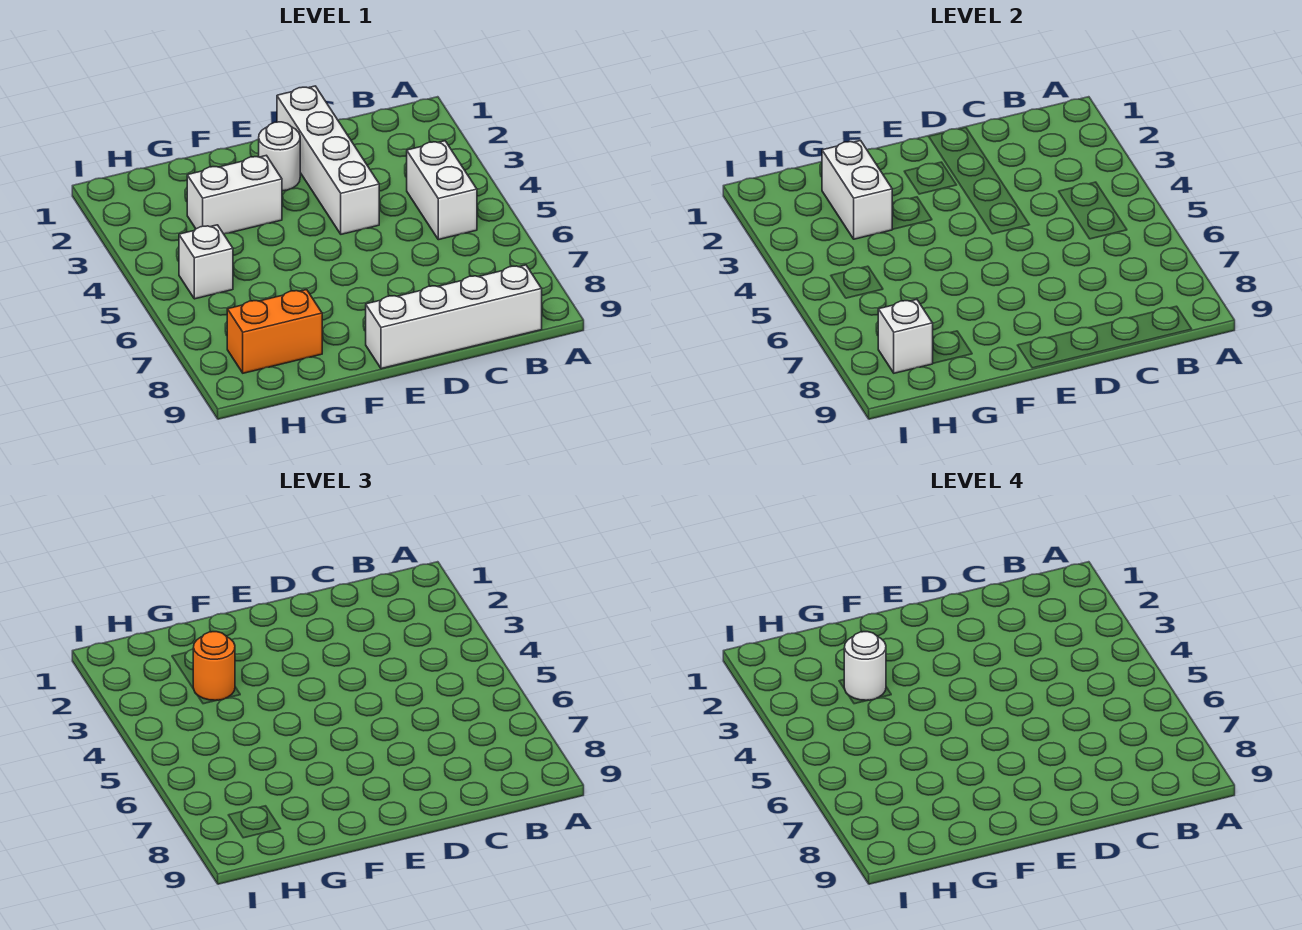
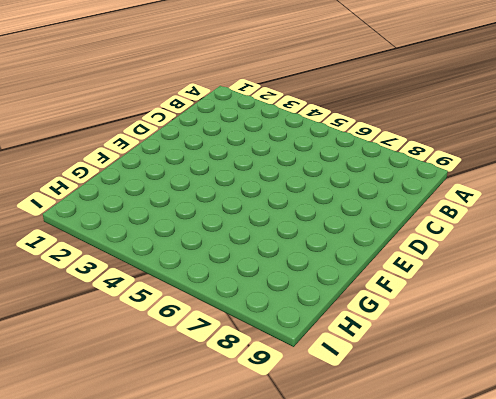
none -> white brick B4:B5 level 1
none -> white brick B9:E9 level 1

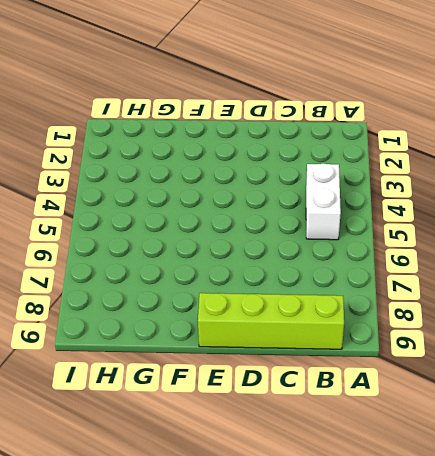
lime brick B9:E9 level 1 -> white brick B9:E9 level 1
none -> white brick D1:D4 level 1
none -> white round brick E2 level 1

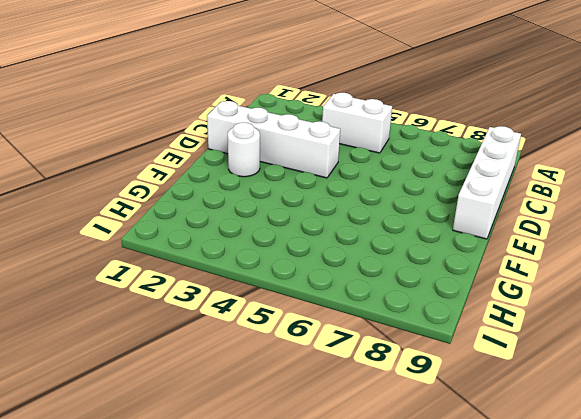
none -> white brick F3:G3 level 1
none -> orange brick G8:H8 level 1

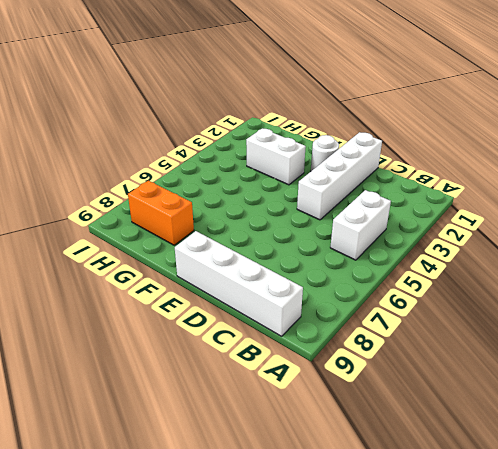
none -> white brick H5 level 1
none -> white brick G2:G3 level 2

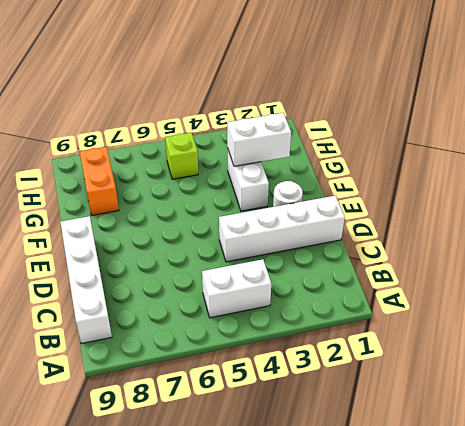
lime brick H5 level 1 -> white brick H5 level 1
none -> white brick H8 level 2
none -> orange round brick G3 level 3

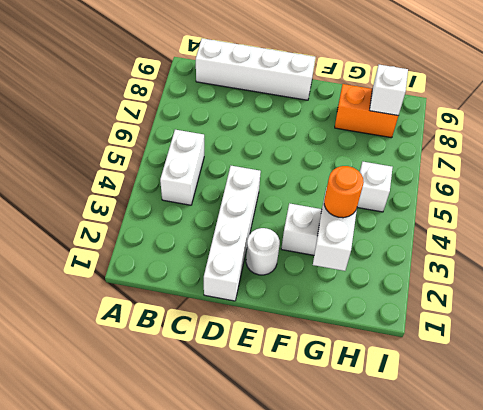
none -> white round brick G3 level 4

